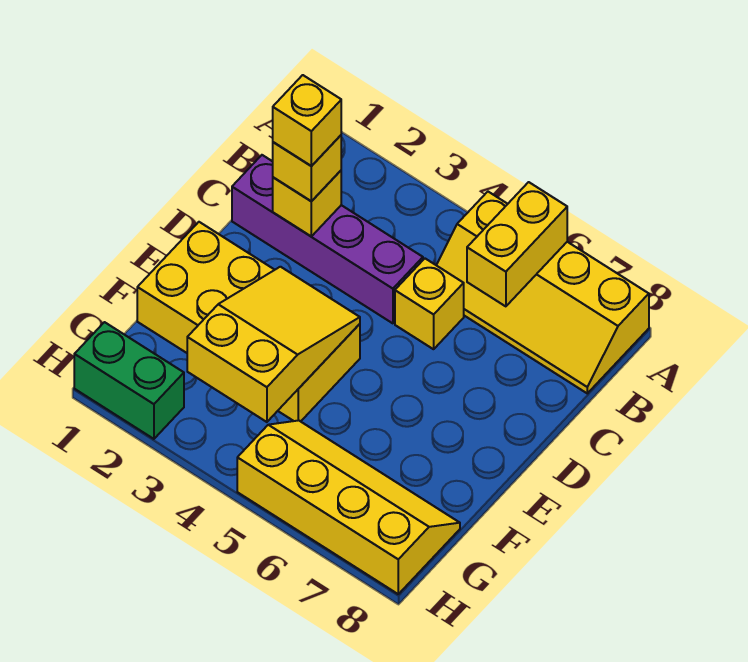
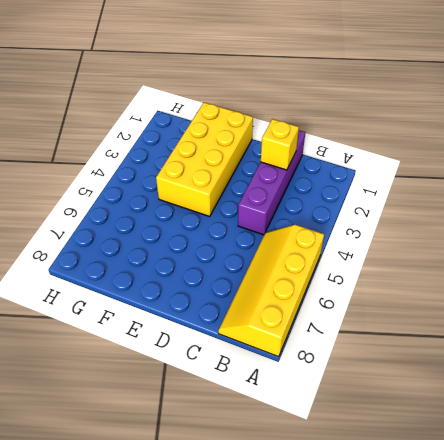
none -> yellow brick C5 level 1
none -> yellow slope G5:H8 level 1 top H

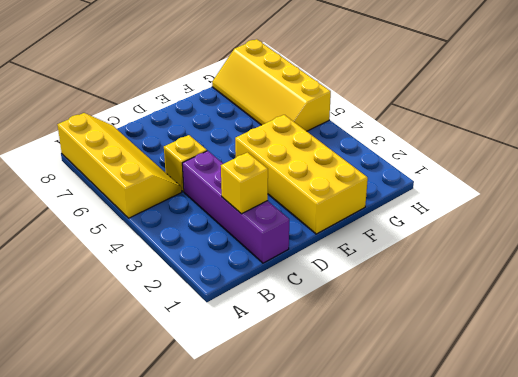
none -> green brick H1:H2 level 1
none -> yellow brick A6:B6 level 2

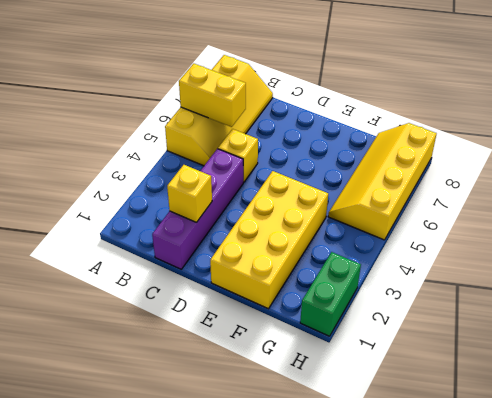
none -> yellow slope E3:G4 level 2 top G
none -> yellow brick C2 level 3

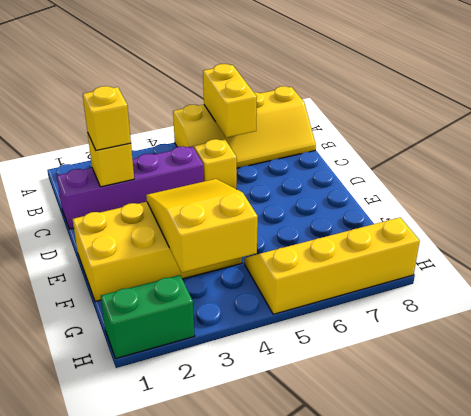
none -> yellow brick C2 level 4

